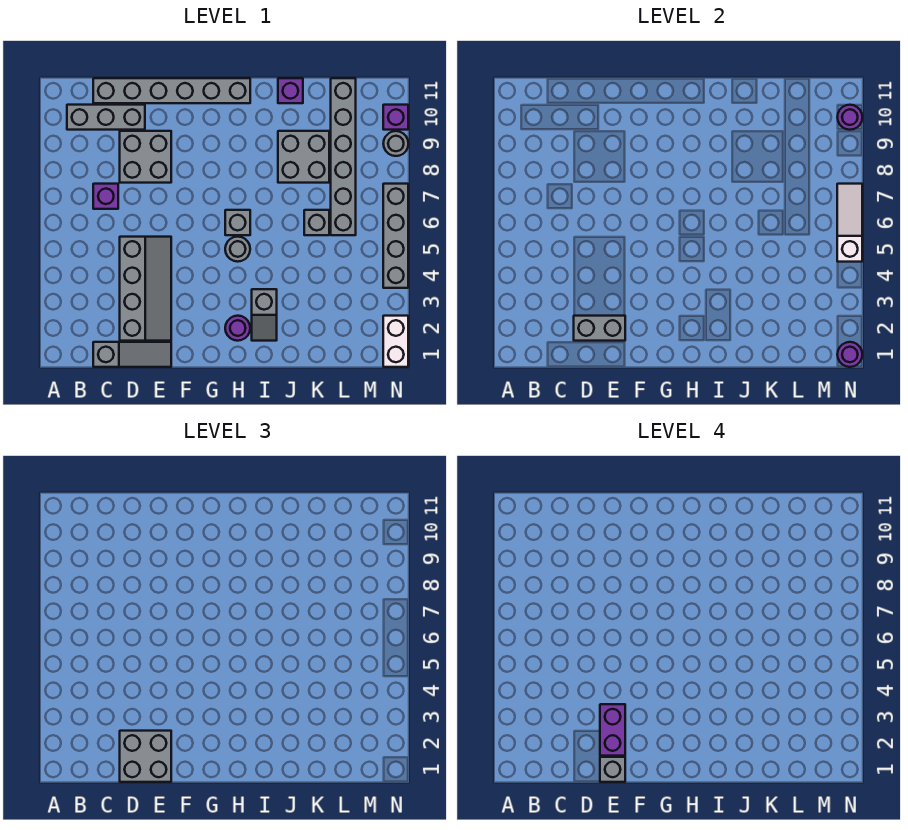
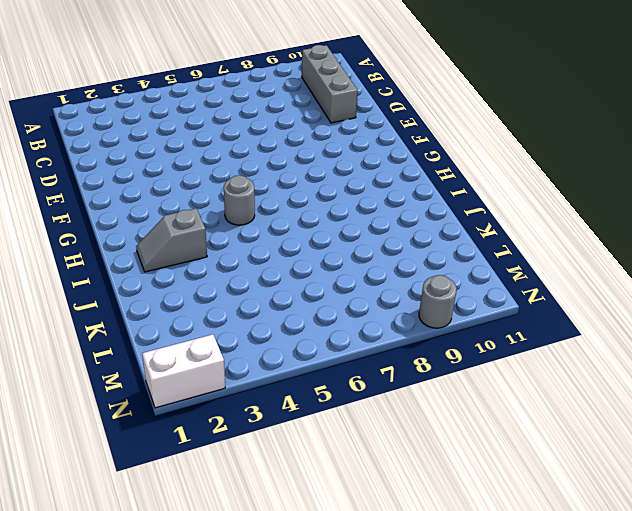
none -> grey slope C1:E1 level 1 top C
none -> purple brick C7 level 1
none -> grey brick C11:H11 level 1

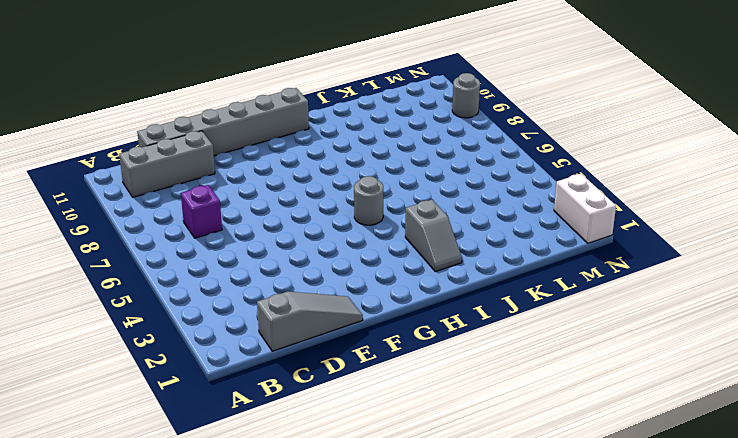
none -> grey slope D2:E5 level 1 top D
none -> grey brick D8:E9 level 1
none -> purple round brick H2 level 1

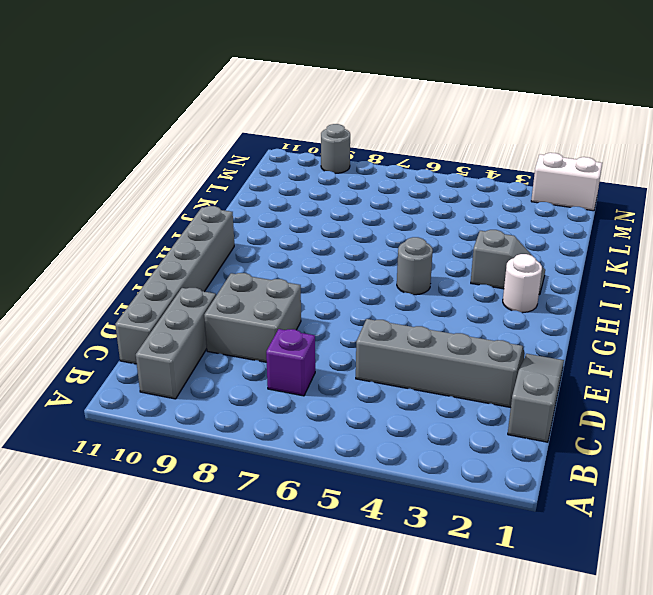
white round brick H2 level 1 -> purple round brick H2 level 1
none -> grey brick H6 level 1
none -> grey brick J8:K9 level 1
none -> purple brick J11 level 1

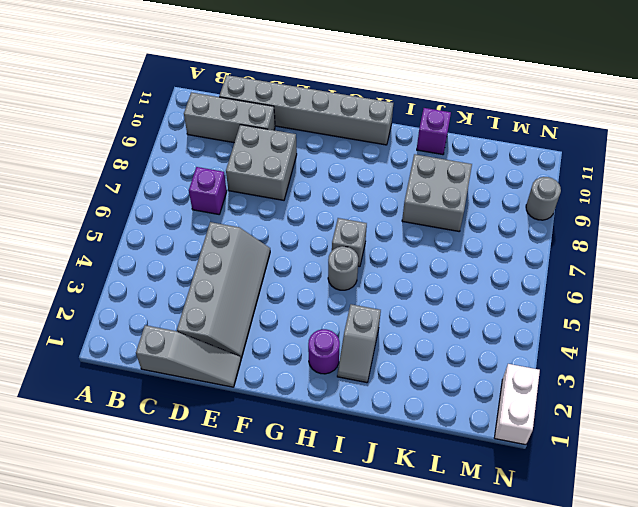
none -> grey brick K6 level 1
none -> grey brick L6:L11 level 1
none -> grey brick N4:N7 level 1

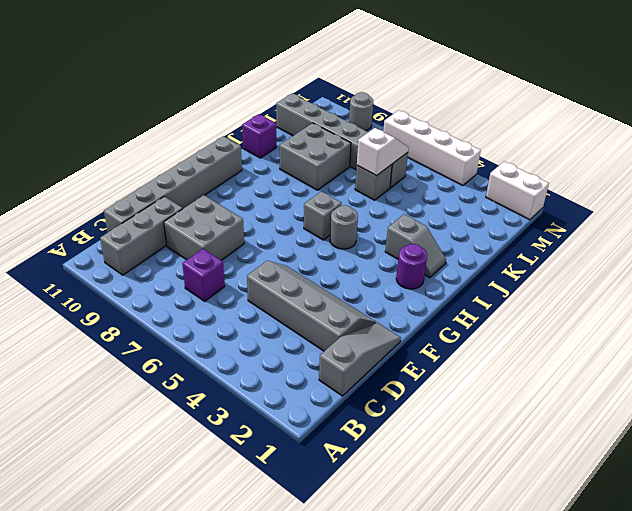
white slope K6:L6 level 2 top K -> none
white brick N4:N7 level 1 -> grey brick N4:N7 level 1
none -> purple brick N10 level 1
none -> grey brick D2:E2 level 2
none -> purple round brick N1 level 2

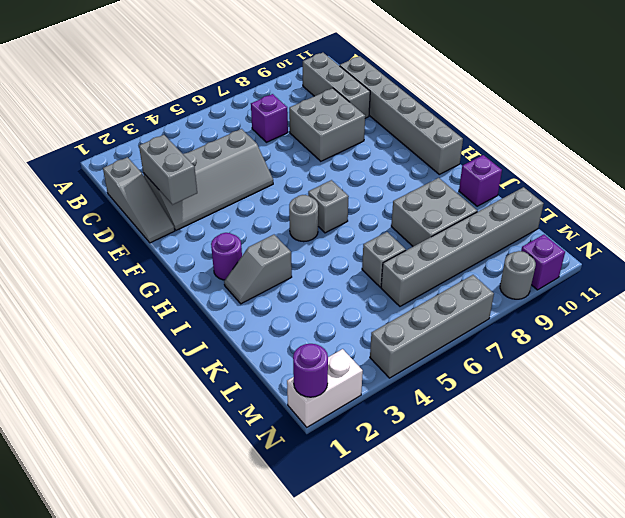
none -> white slope N5:N7 level 2 top 5
none -> purple round brick N10 level 2
none -> grey brick D1:E2 level 3

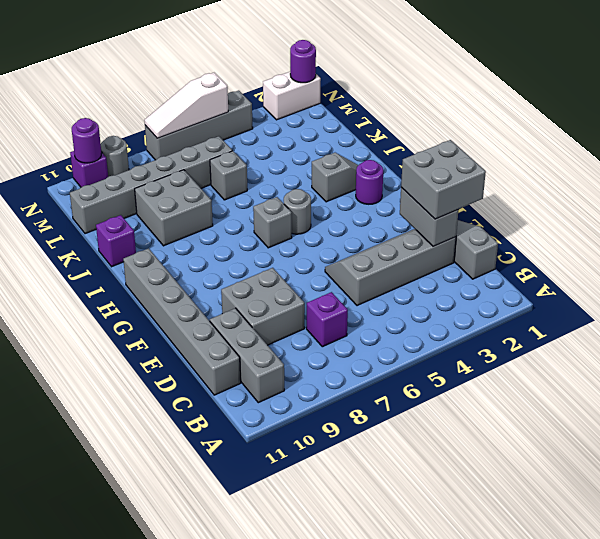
none -> grey brick E1 level 4
none -> purple brick E2:E3 level 4

